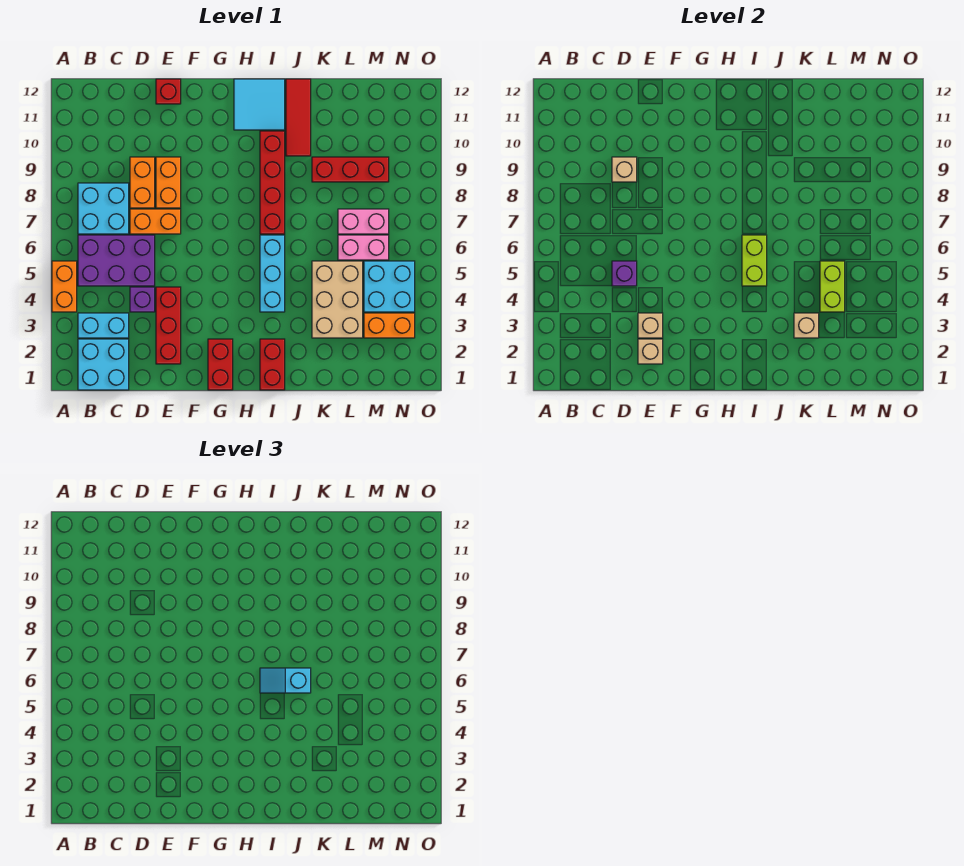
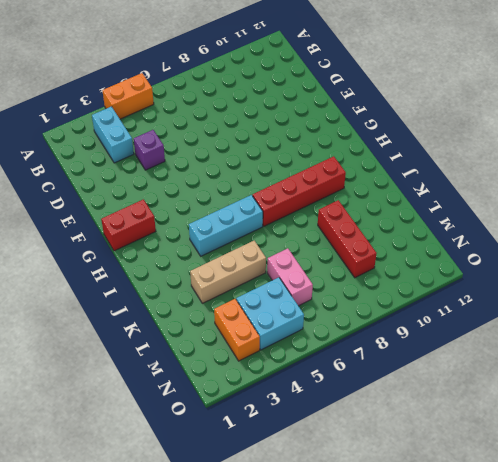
tan brick K3:K5 level 1 -> tan brick K3:L5 level 1
none -> cyan brick B1:C2 level 1
none -> purple brick B5:D6 level 1
none -> cyan brick B7:C8 level 1
none -> orange brick D7:E7 level 1

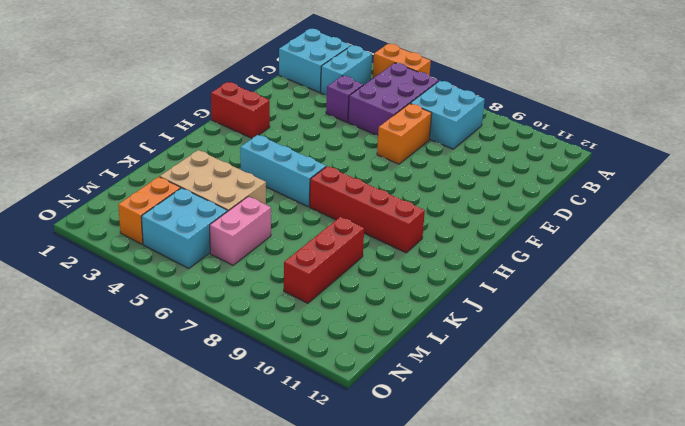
none -> orange brick D8:D9 level 1
none -> red brick E2:E4 level 1
none -> orange brick E8:E9 level 1
none -> red brick E12 level 1

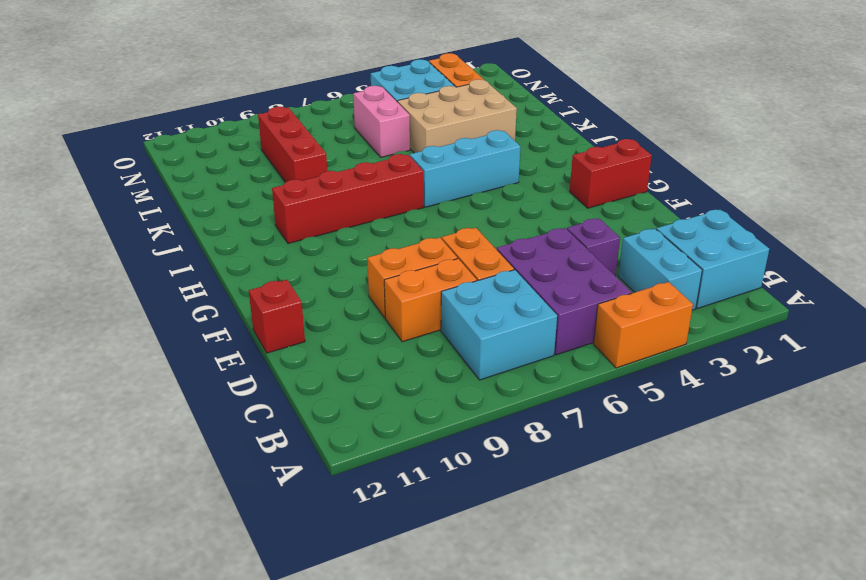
none -> red brick E2:E4 level 1
none -> cyan tile H11:I12 level 1
none -> red brick I1:I2 level 1
none -> red tile J10:J12 level 1

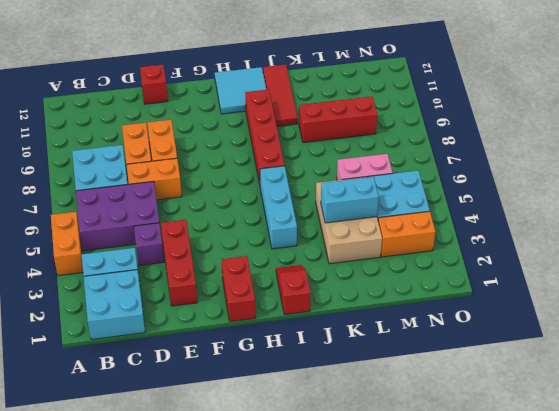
red slope I1:I2 level 1 top 1 -> red brick I1:I2 level 1
cyan brick K4:L4 level 2 -> lime brick L4:L5 level 2
none -> pink brick L7:M7 level 1
none -> purple brick D5 level 2
none -> tan brick D9 level 2
none -> tan brick E2 level 2

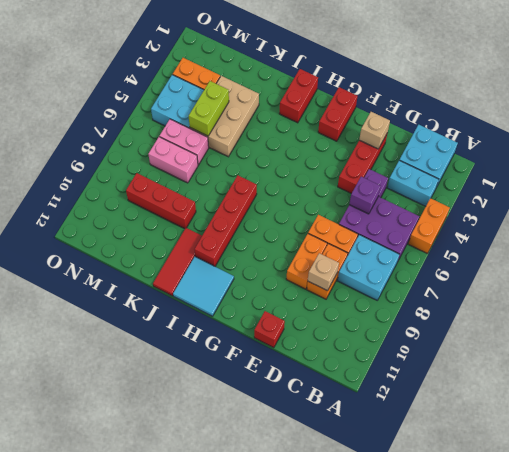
none -> cyan brick I4:I6 level 1
none -> tan brick E3 level 2
none -> lime brick I5:I6 level 2
none -> tan brick K3 level 2

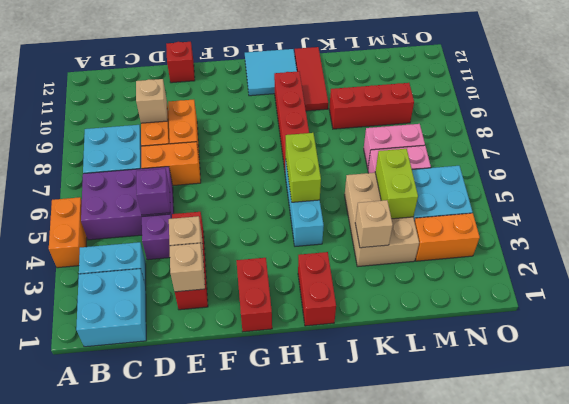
none -> cyan slope I6:J6 level 3 top J

